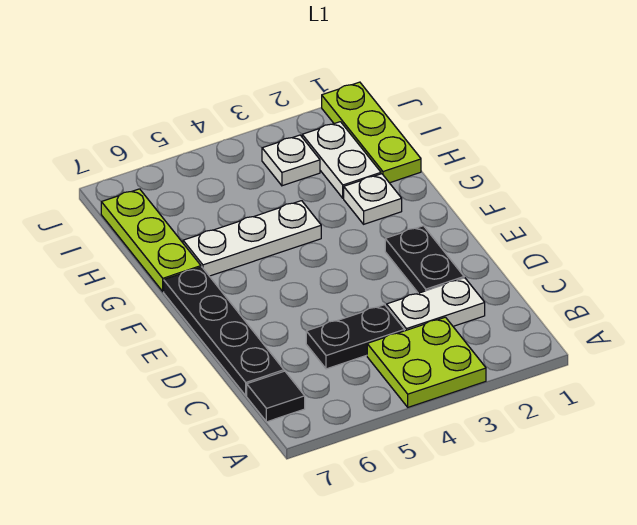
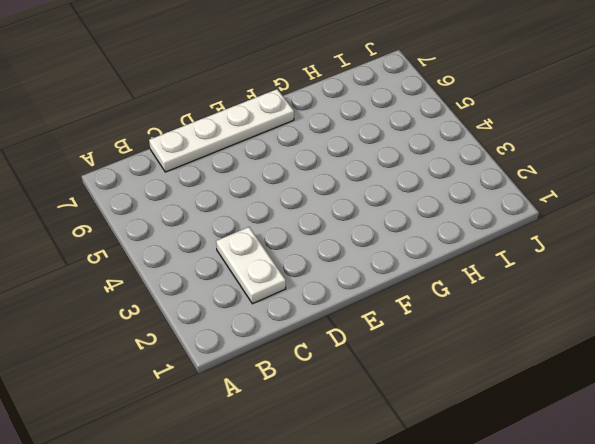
white plate C7:F7 level 1 -> black plate C7:F7 level 1
none -> lime plate A3:B4 level 1
none -> black tile B7 level 1
none -> black plate C4:C5 level 1

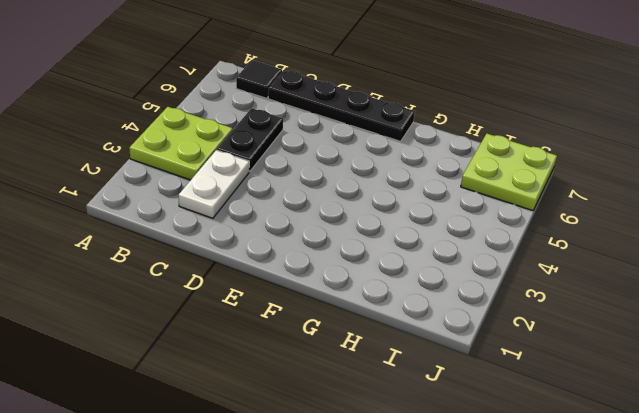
lime plate I6:J7 level 1 -> lime plate G7:I7 level 1
none -> black plate D2:E2 level 1
none -> white plate G2 level 1
none -> white plate G4:G6 level 1

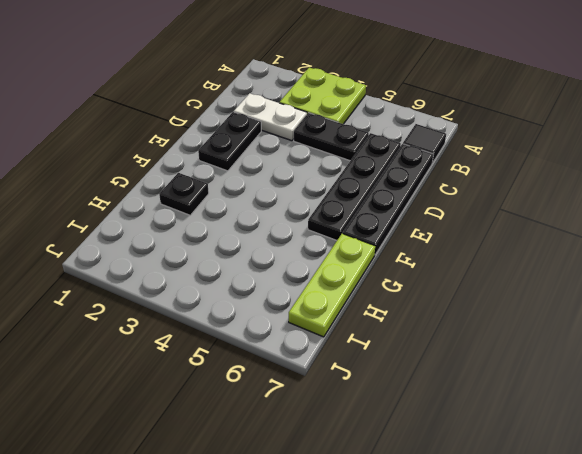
black plate C6:F6 level 1 -> none
black plate G2 level 1 -> white plate G2 level 1
none -> white plate G4:G6 level 1
none -> lime plate H1:J1 level 1
none -> white plate H2:I2 level 1

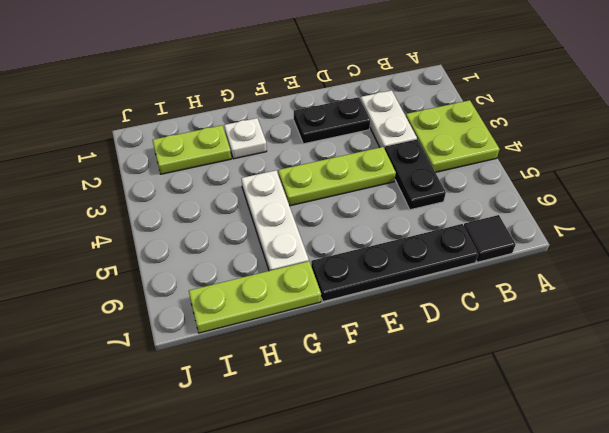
lime plate D4:F4 level 1 -> lime plate H1:J1 level 1
lime plate H2:I2 level 1 -> white plate H2:I2 level 1
none -> white plate I3 level 1

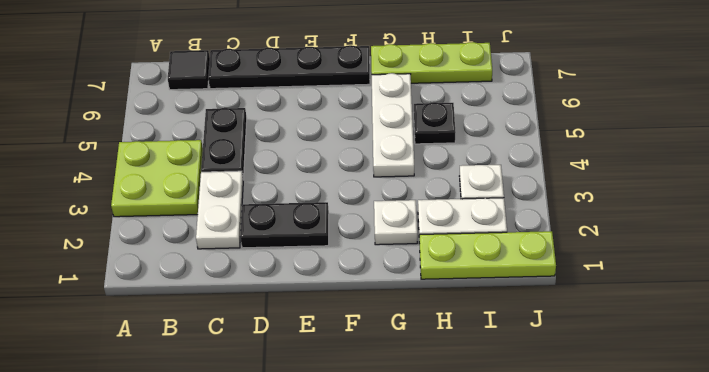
black plate H5 level 1 -> none

